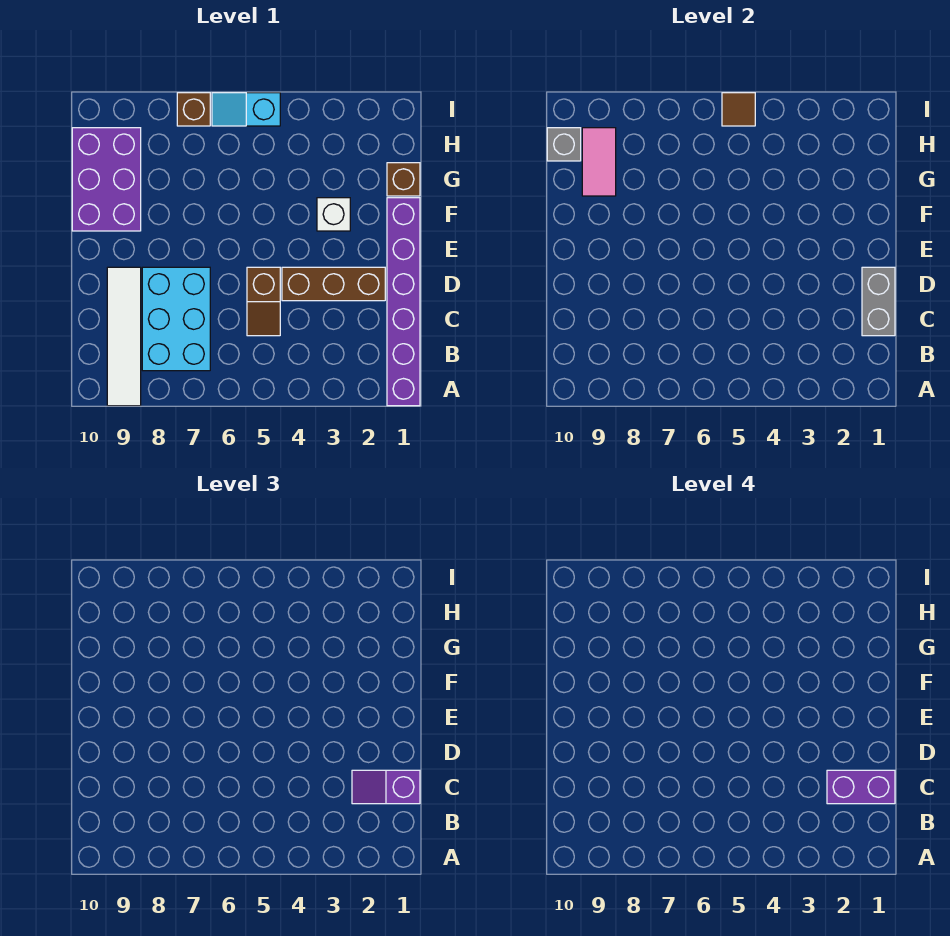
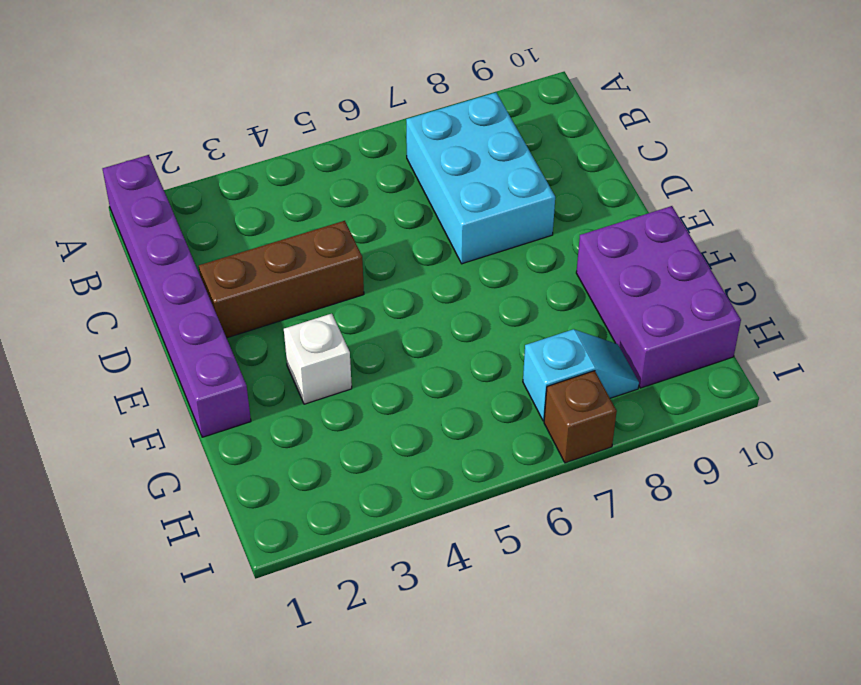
cyan slope H7:H8 level 1 top 7 -> cyan slope I5:I6 level 1 top 5
none -> white tile A9:D9 level 1
none -> brown slope C5:D5 level 1 top D
none -> brown brick G1 level 1

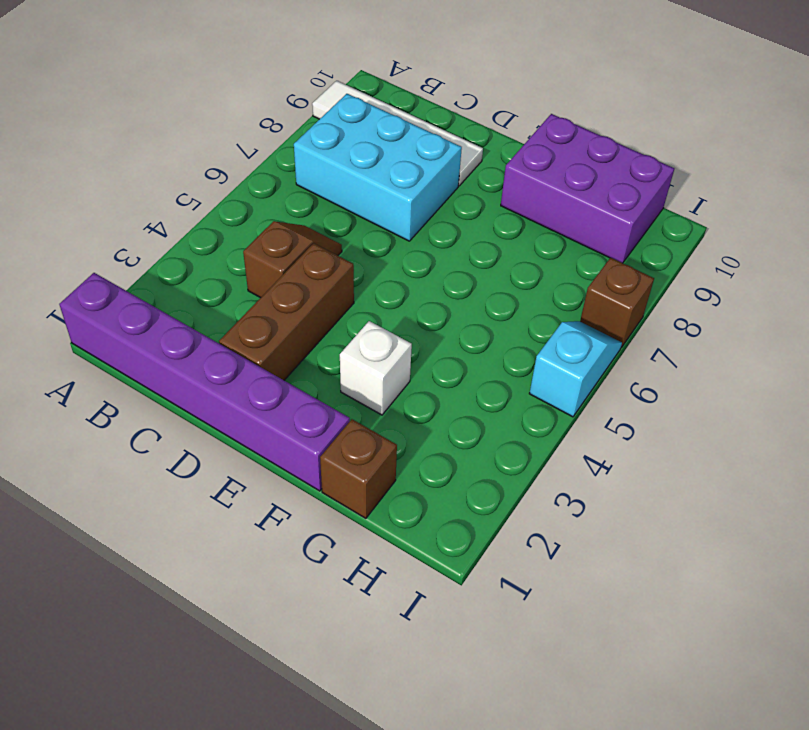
brown slope C4:C5 level 1 top 4 -> brown slope C5:D5 level 1 top D
none -> grey brick C1:D1 level 2
none -> pink tile G9:H9 level 2
none -> grey brick H10 level 2

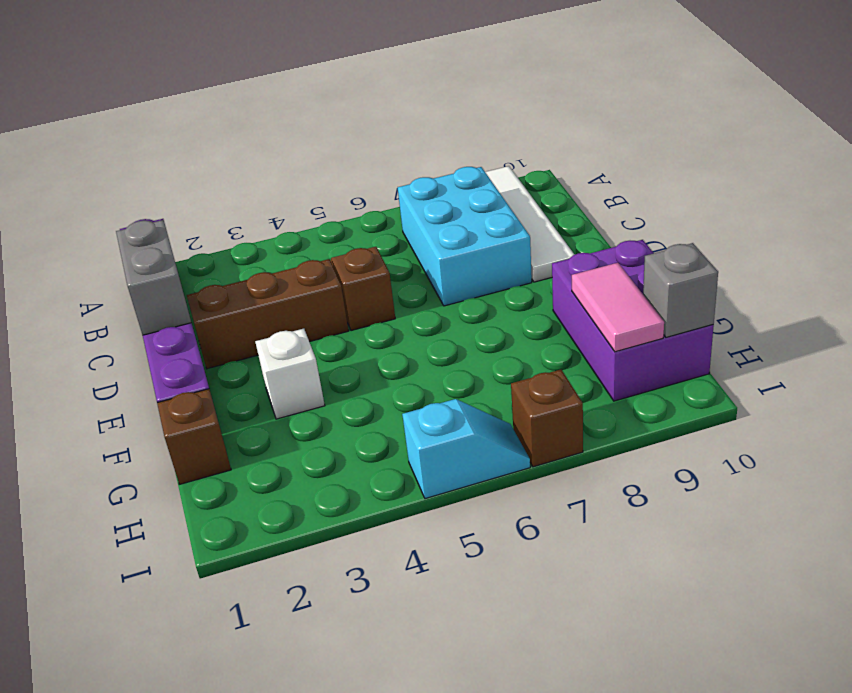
none -> brown tile I5 level 2
none -> purple slope C1:C2 level 3 top 1
none -> purple brick C1:C2 level 4

